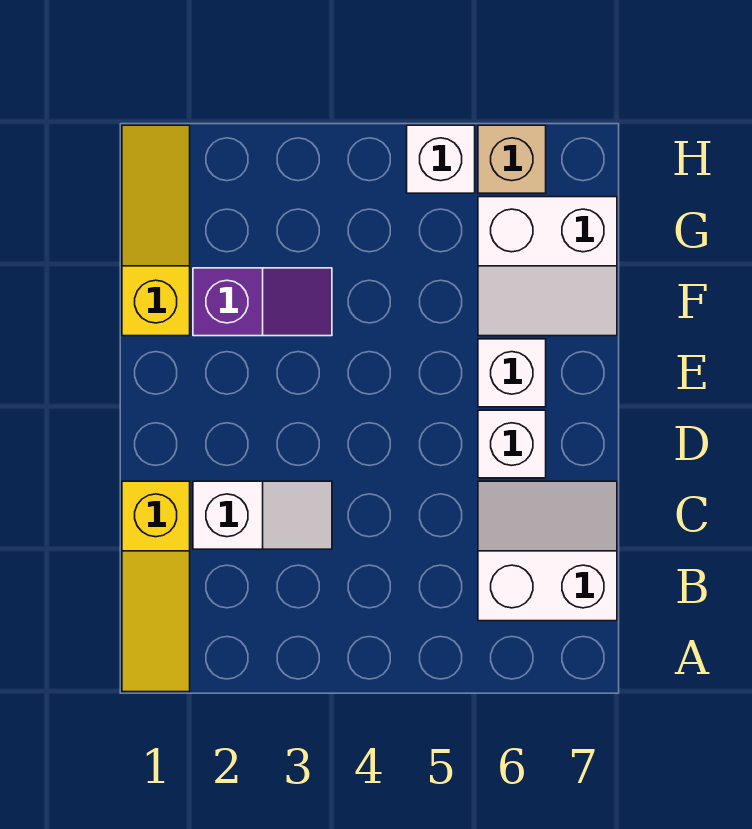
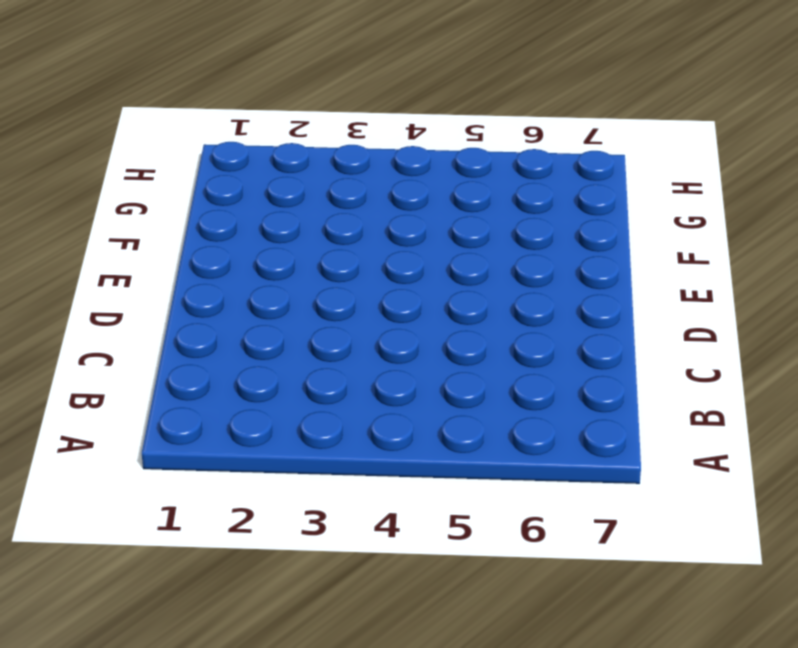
none -> yellow slope A1:C1 level 1 top C
none -> white slope B6:C7 level 1 top B

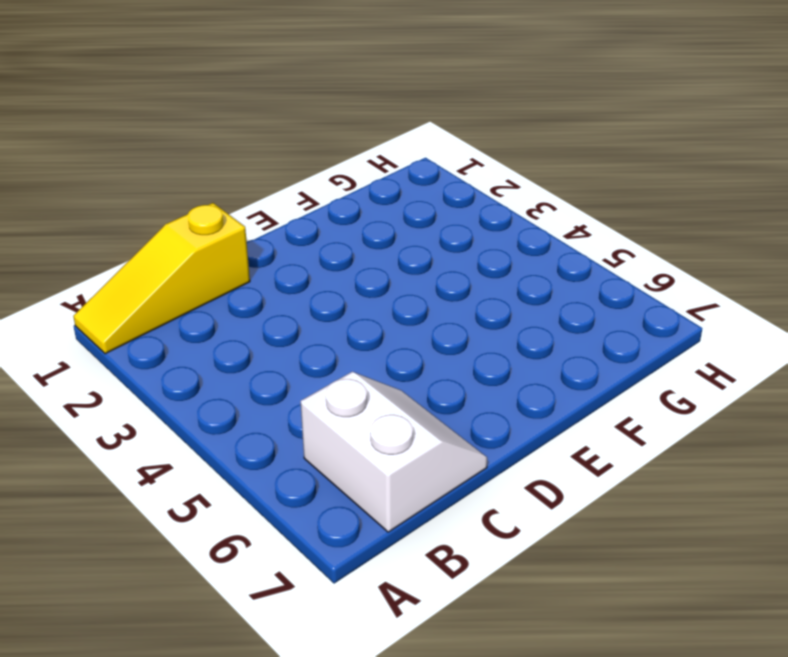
none -> white slope C2:C3 level 1 top 2
none -> white brick D6 level 1

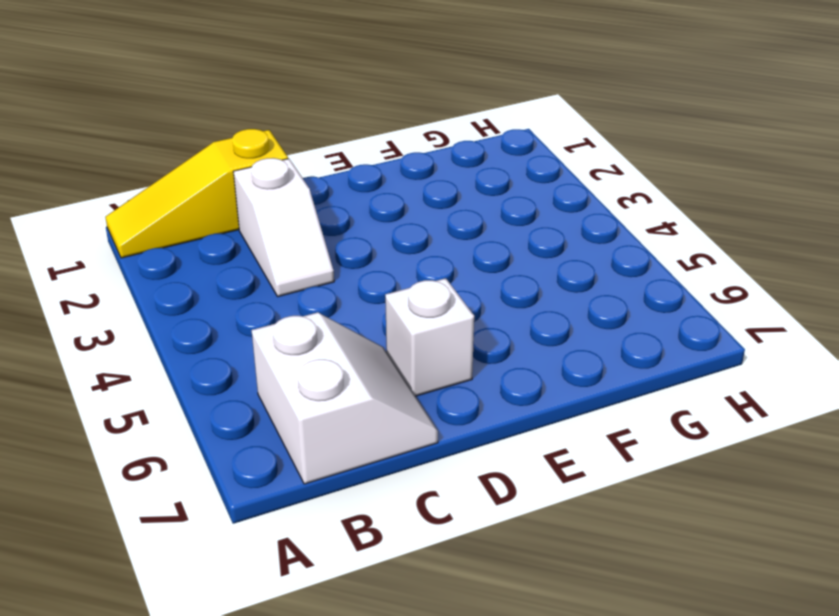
none -> white brick E6 level 1
none -> yellow slope F1:H1 level 1 top F

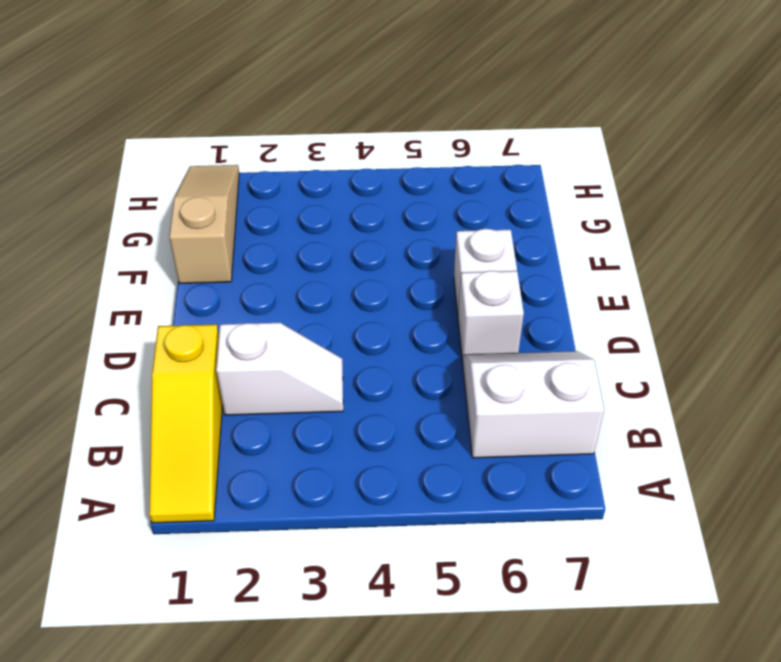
tan slope F1:H1 level 1 top F -> yellow slope F1:H1 level 1 top F
none -> purple slope F2:F3 level 1 top 2
none -> white slope F6:G7 level 1 top G

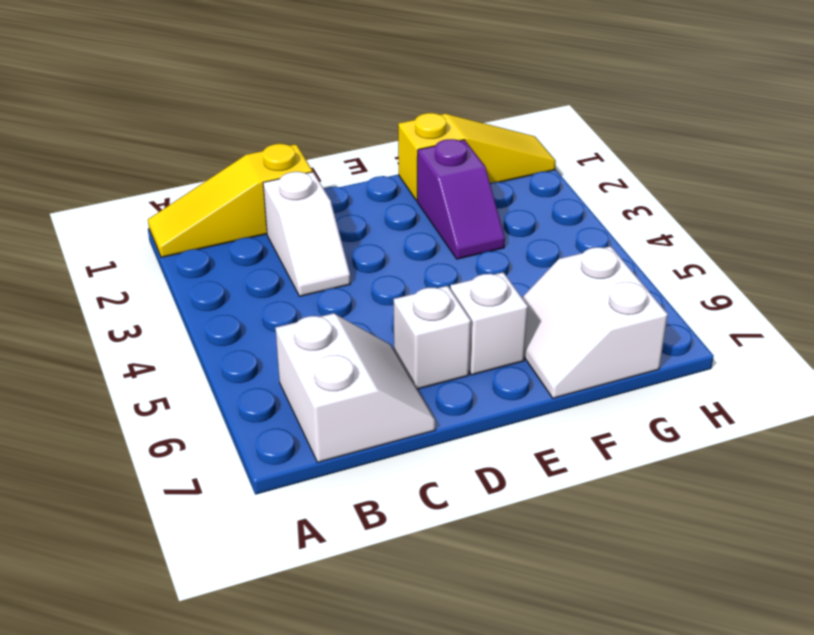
none -> white brick H5 level 1
none -> tan brick H6 level 1

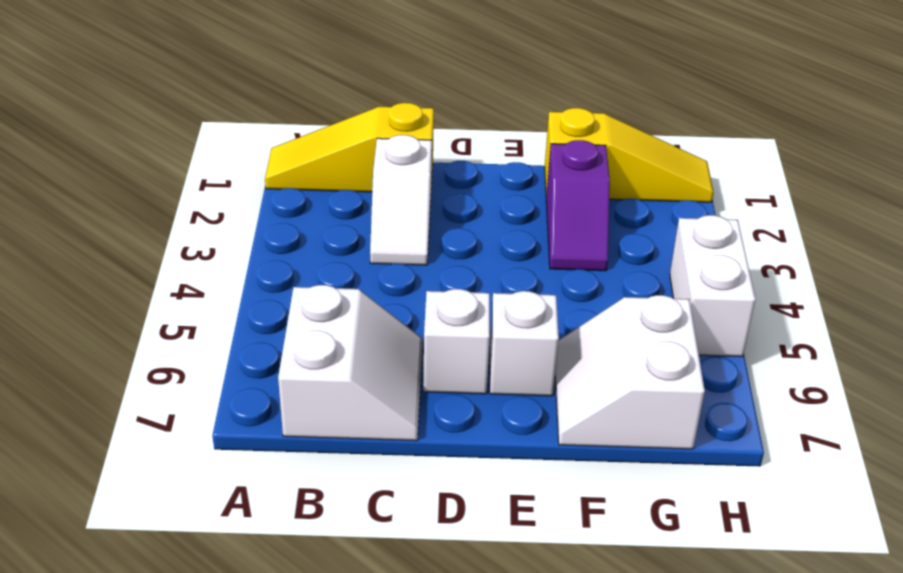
white brick H4:H5 level 1 -> white brick H5 level 1
none -> tan brick H6 level 1

